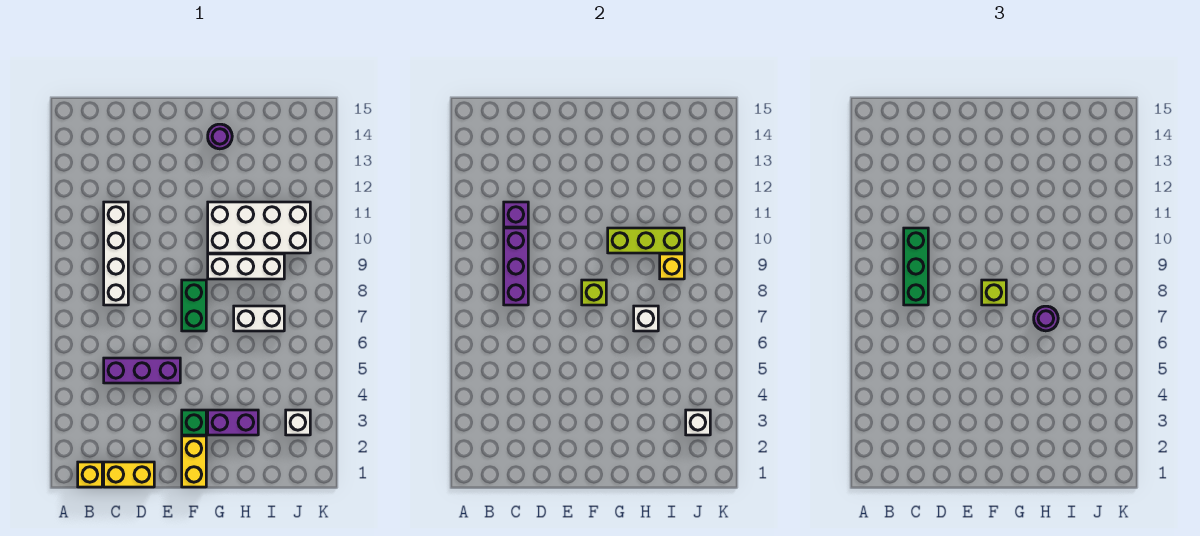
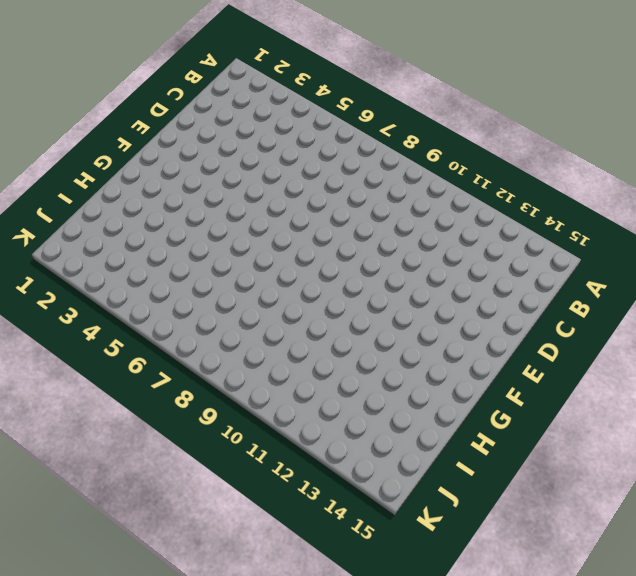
none -> yellow brick B1 level 1
none -> yellow brick C1:D1 level 1
none -> purple brick C5:E5 level 1

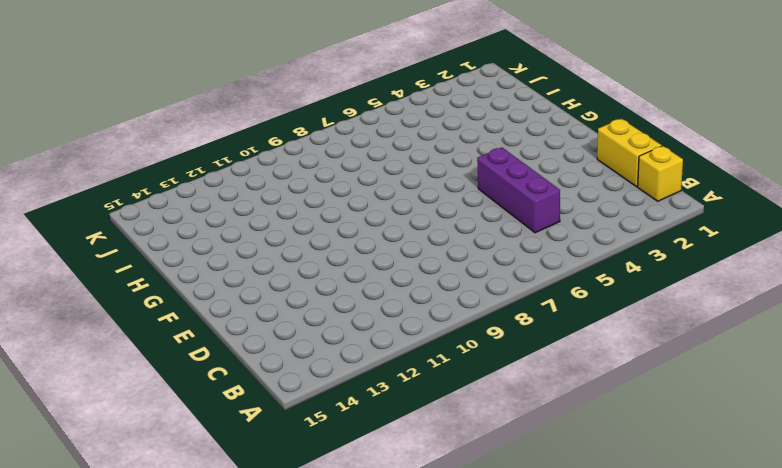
none -> white brick C8:C11 level 1
none -> yellow brick F1:F2 level 1
none -> green brick F3 level 1

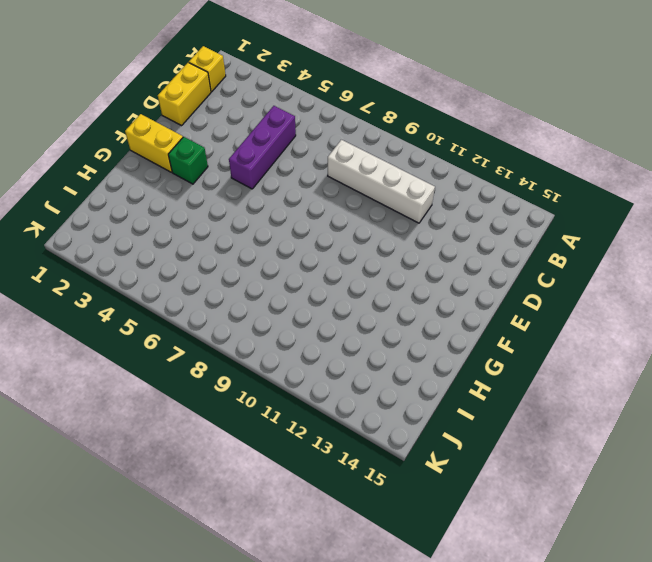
none -> green brick F7:F8 level 1
none -> purple brick G3:H3 level 1
none -> white brick G9:I9 level 1

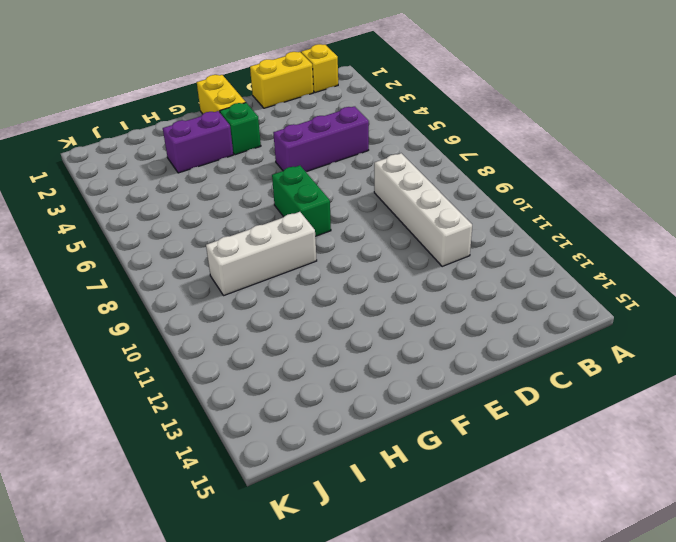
none -> white brick G10:J11 level 1
none -> purple round brick G14 level 1
none -> white brick H7:I7 level 1

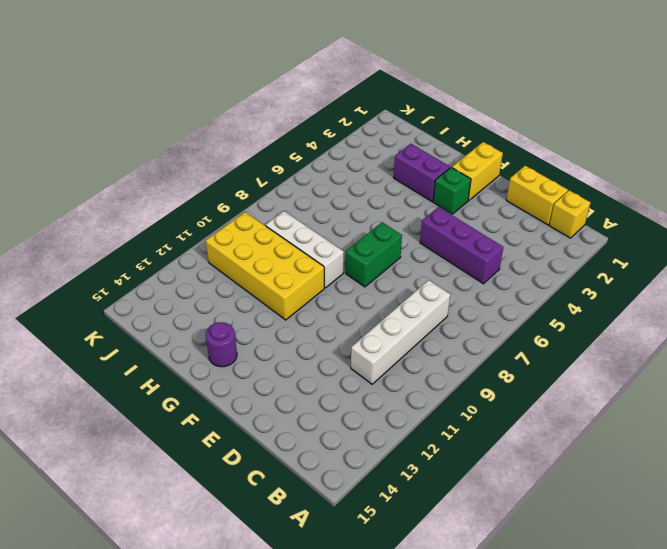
yellow brick G10:J11 level 1 -> white brick G10:J11 level 1
none -> white brick H7:I7 level 1
none -> white brick J3 level 1
none -> purple brick C8:C10 level 2

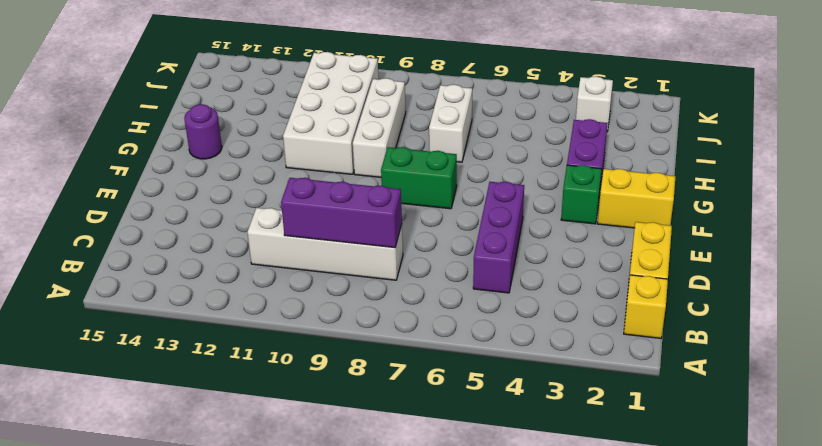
none -> purple brick C11 level 2
none -> lime brick F8 level 2
none -> lime brick G10:I10 level 2

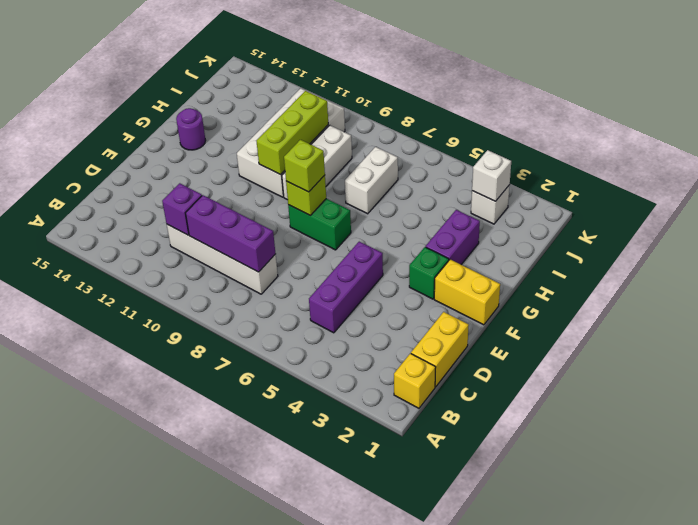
none -> white brick H7 level 2
none -> yellow brick I9 level 2
none -> green brick C8:C10 level 3

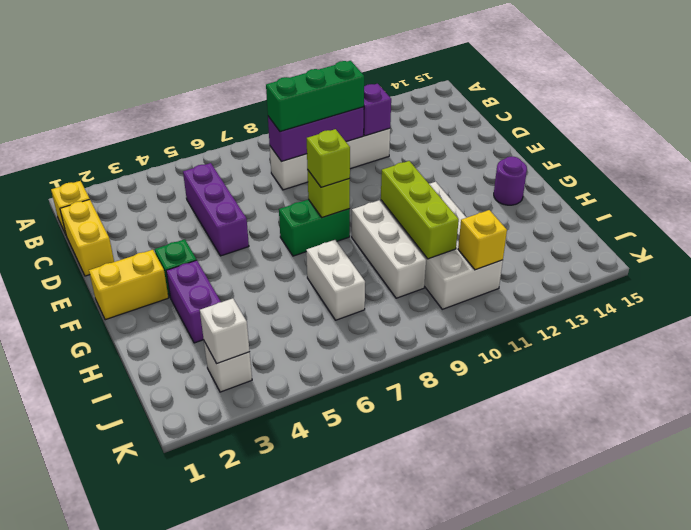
yellow brick J11 level 2 -> yellow brick I9 level 2
none -> white brick H7 level 2
none -> purple round brick H7 level 3

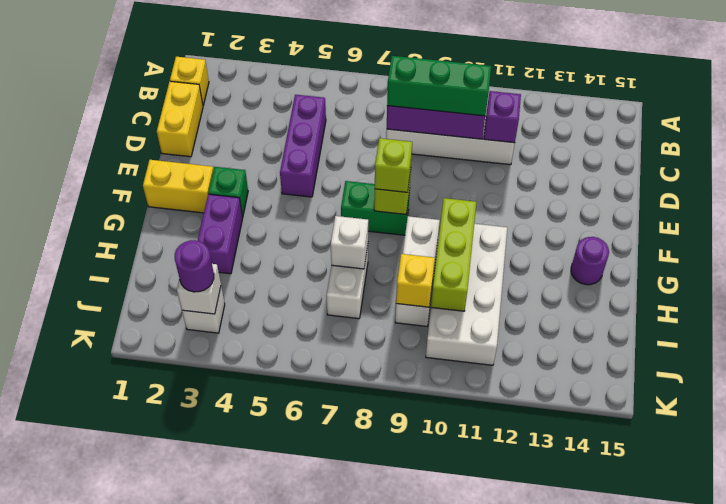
purple round brick J3 level 3 -> purple round brick H7 level 3

